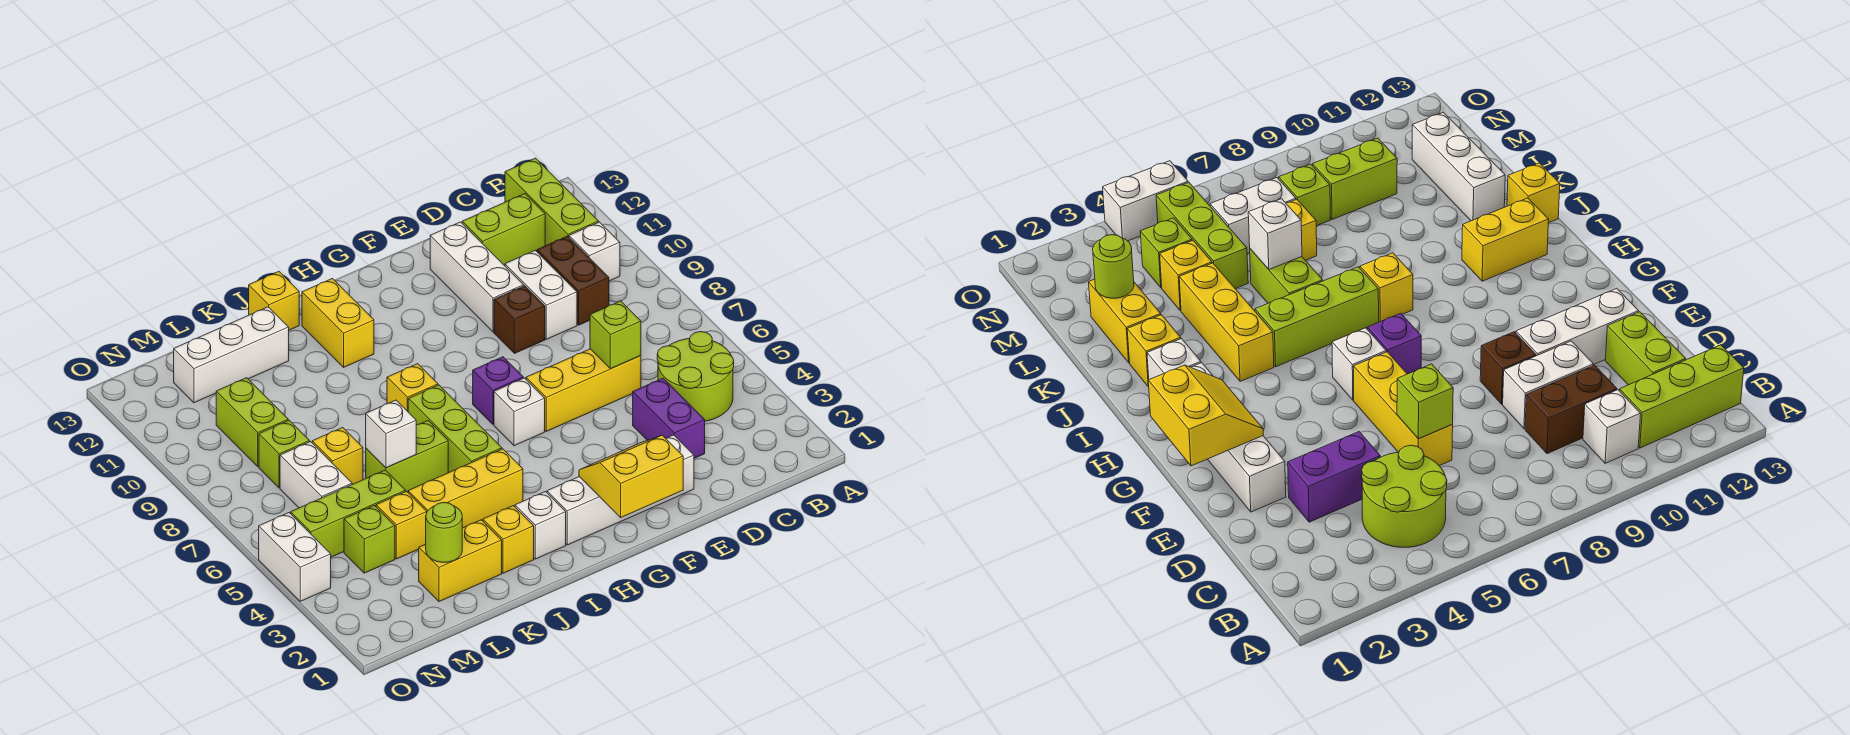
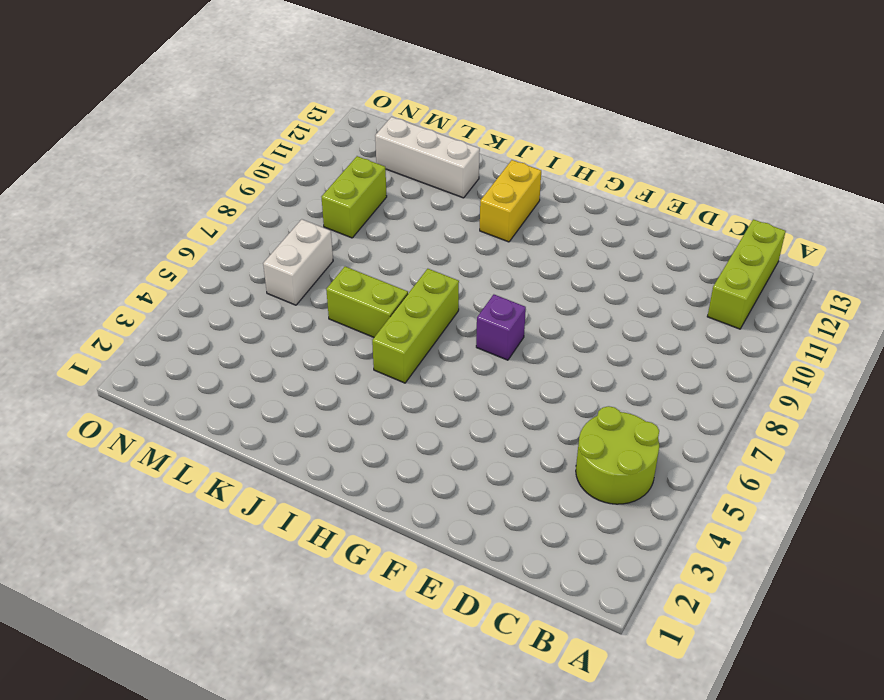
none -> white brick B10 level 1
none -> brown brick C9:C10 level 1
none -> lime brick C12:D12 level 1
none -> purple brick D3:D4 level 1

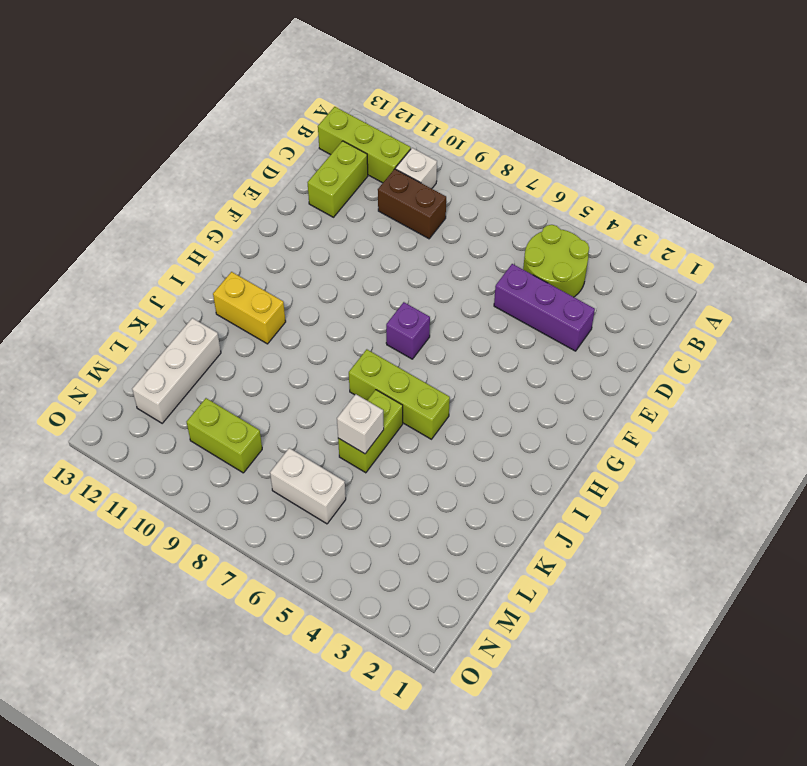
purple brick D3:D5 level 1 -> purple brick D3:D4 level 1
none -> yellow brick D6:F6 level 1
none -> white brick D9:D10 level 1
none -> white brick E2:H2 level 1
none -> brown brick E9 level 1

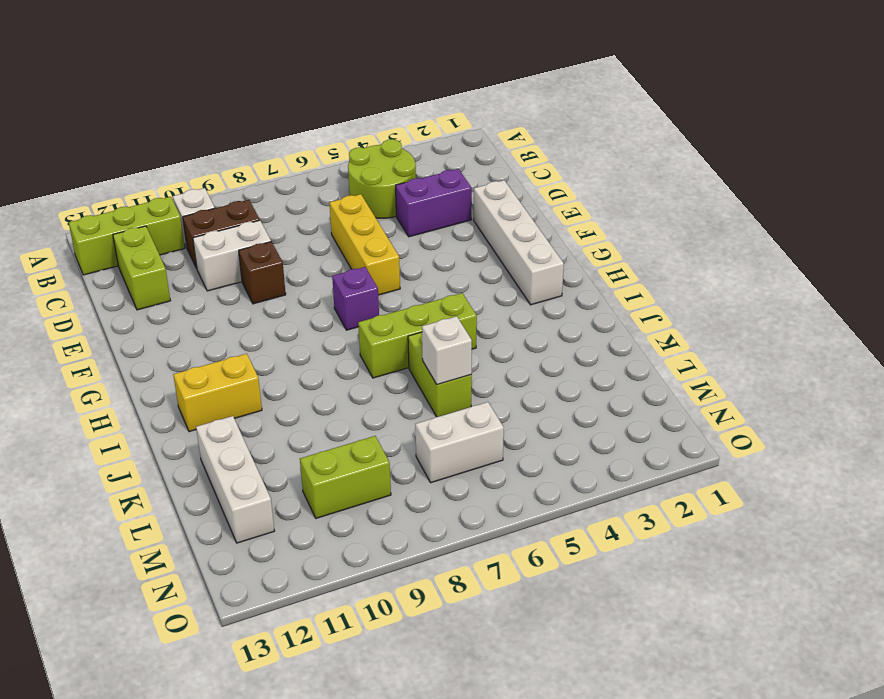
none -> white brick E10:E12 level 1
none -> white brick G6 level 1
none -> white brick I2 level 1
none -> yellow brick I4:K4 level 1

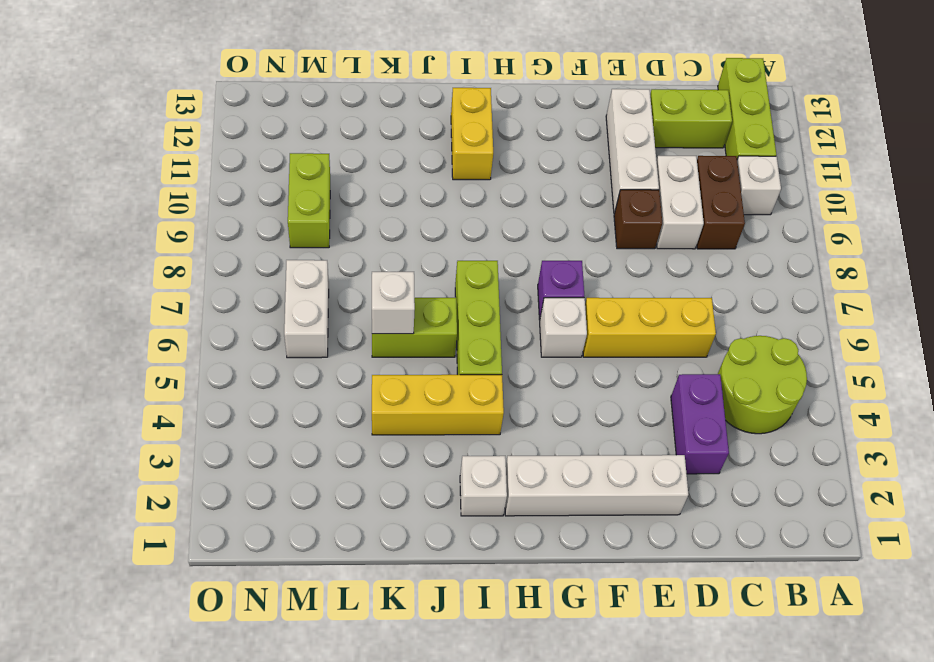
none -> yellow brick I8 level 1
none -> yellow brick J2 level 1
none -> yellow brick J13 level 1
none -> yellow brick K2:L2 level 1

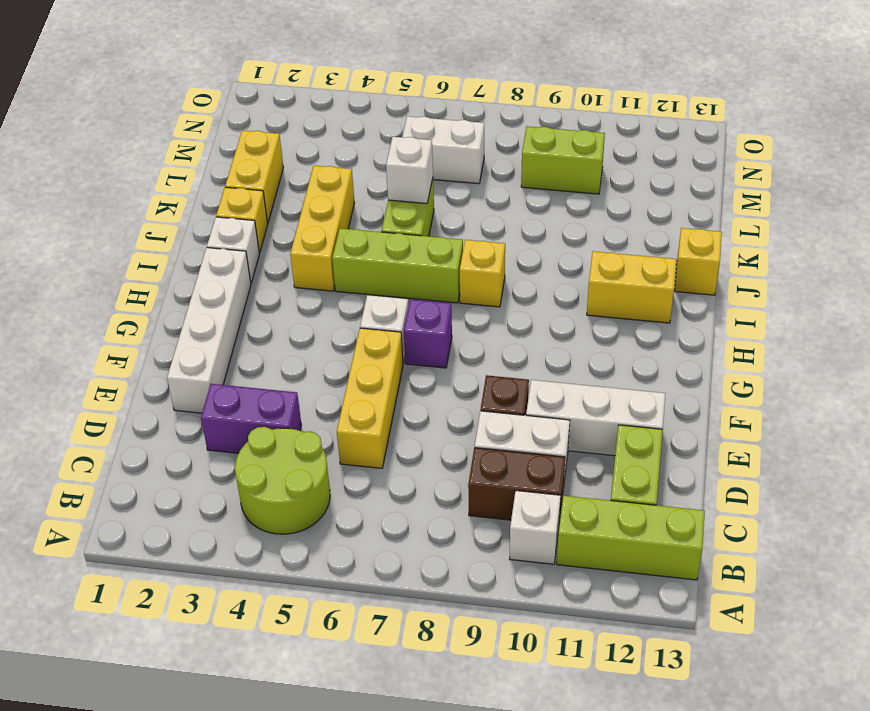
none -> white brick K12:M12 level 1
none -> yellow brick L4 level 1
none -> lime brick L5:N5 level 1
none -> yellow brick L7 level 1

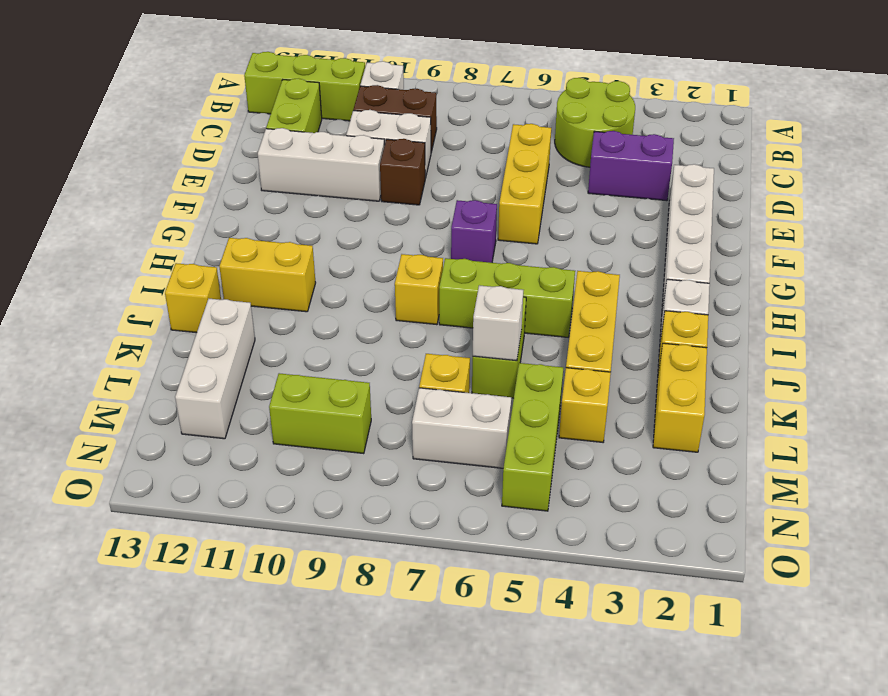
none -> white brick G6 level 1
none -> lime brick M4 level 1
none -> lime brick M8 level 1
none -> white brick O4:O5 level 1

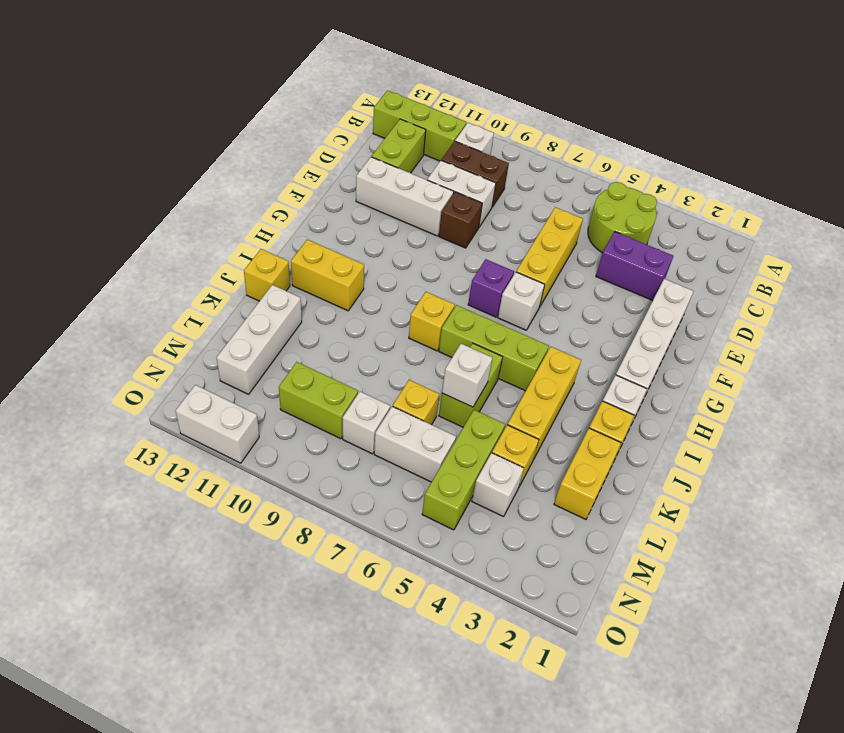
white brick M4 level 1 -> lime brick M4 level 1
white brick M8 level 1 -> lime brick M8 level 1
white brick O11:O12 level 1 -> white brick O4:O5 level 1
none -> lime brick D6 level 2
none -> yellow slope F1:G2 level 2 top 1
none -> lime round brick L2 level 2

